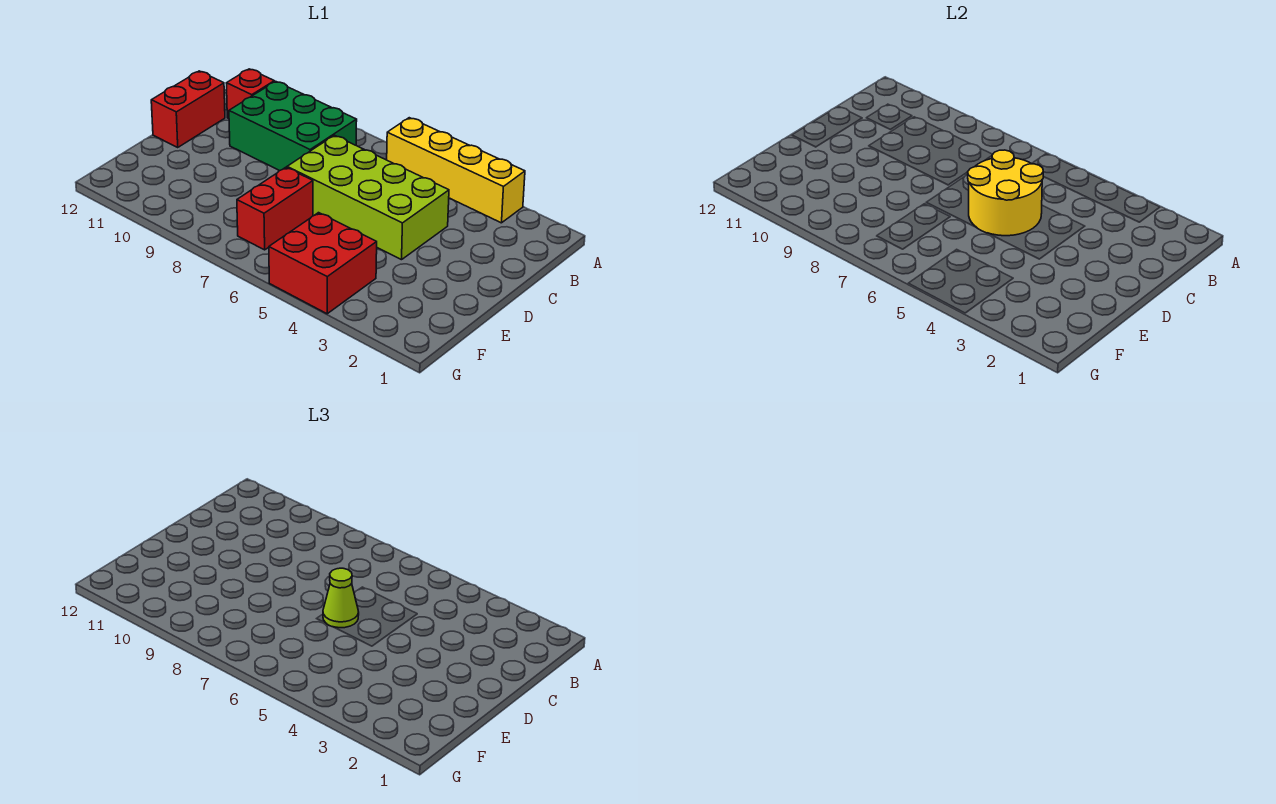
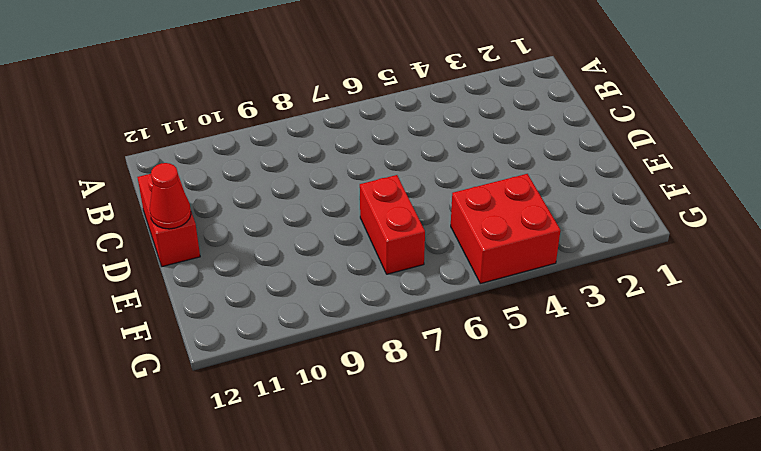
red cone D12 level 2 -> none
none -> yellow brick A3:A6 level 1
none -> green brick B8:C10 level 1

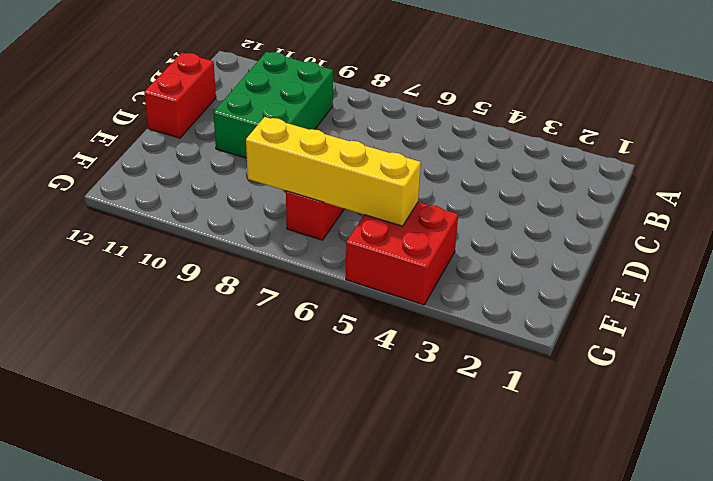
green brick B9:D10 level 1 -> green brick B8:C10 level 1
yellow brick F5:F8 level 2 -> yellow brick A3:A6 level 1
none -> red brick B11 level 1
none -> lime brick C4:D7 level 1

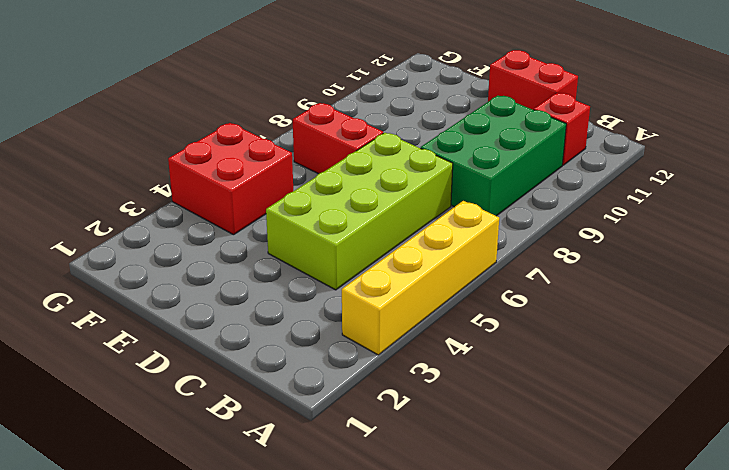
none -> yellow round brick C5:D6 level 2
none -> lime cone D6 level 3

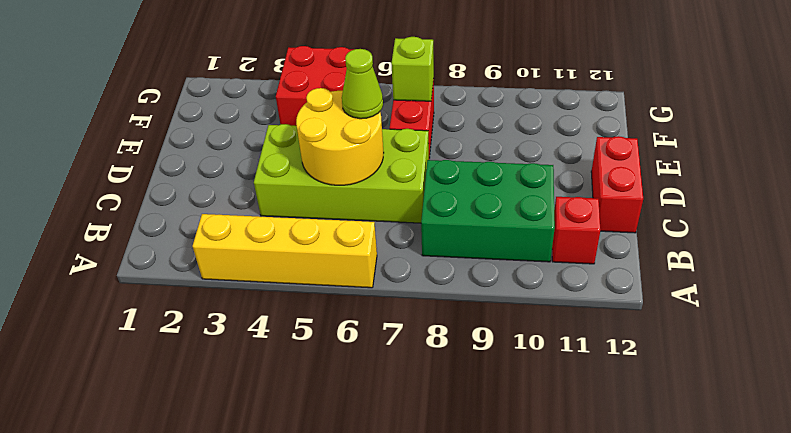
lime brick F7 level 2 -> none

